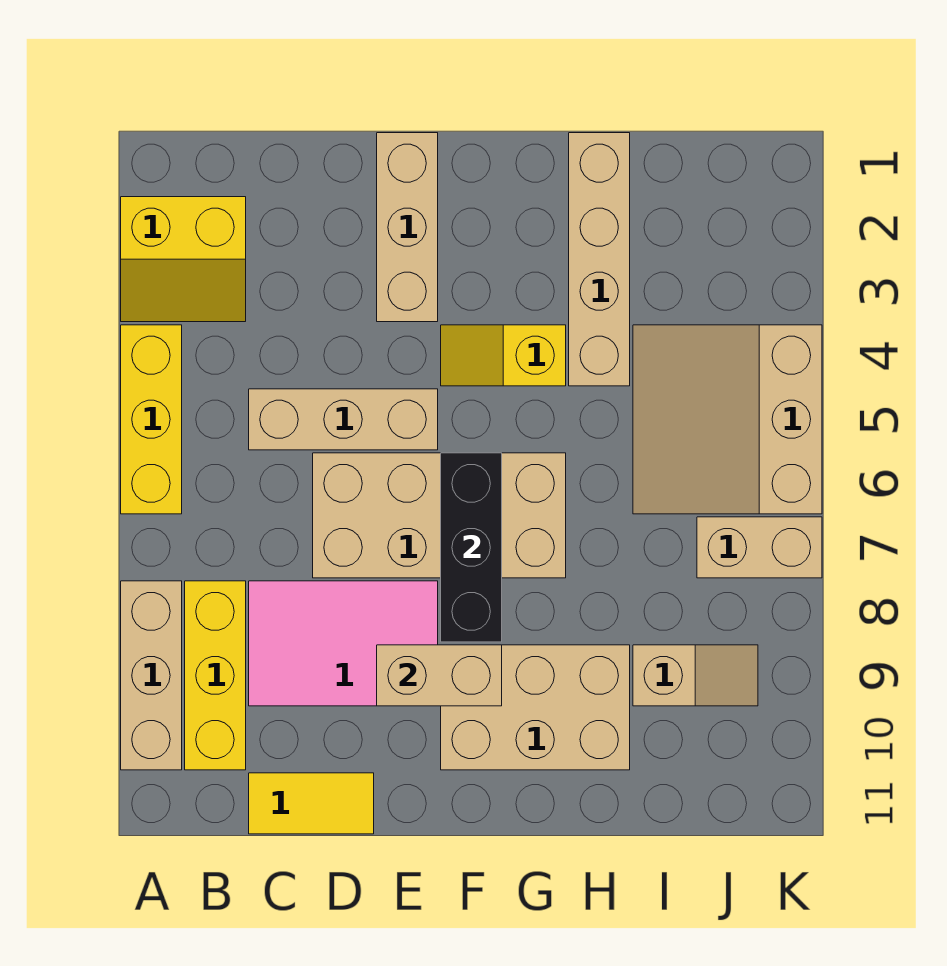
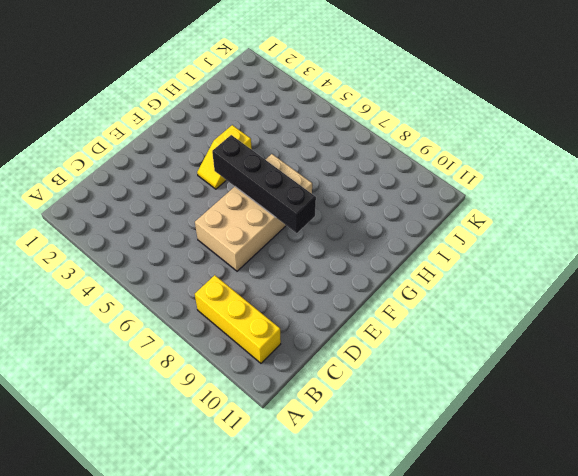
black brick F5:F8 level 2 -> black brick F6:F8 level 2
none -> yellow slope A2:B3 level 1 top 2
none -> yellow brick A4:A6 level 1
none -> tan brick A8:A10 level 1

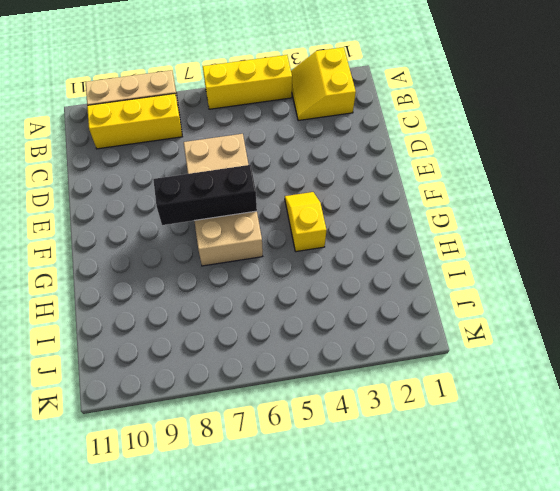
none -> tan brick C5:E5 level 1
none -> pink tile C8:E9 level 1
none -> yellow tile C11:D11 level 1

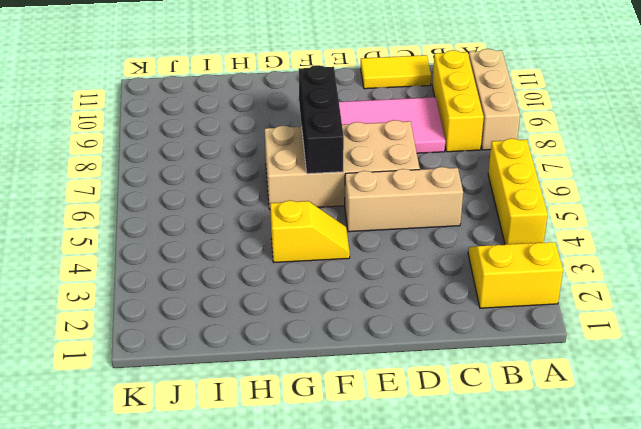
none -> tan brick E1:E3 level 1
none -> tan brick F9:H10 level 1
none -> tan brick H1:H4 level 1

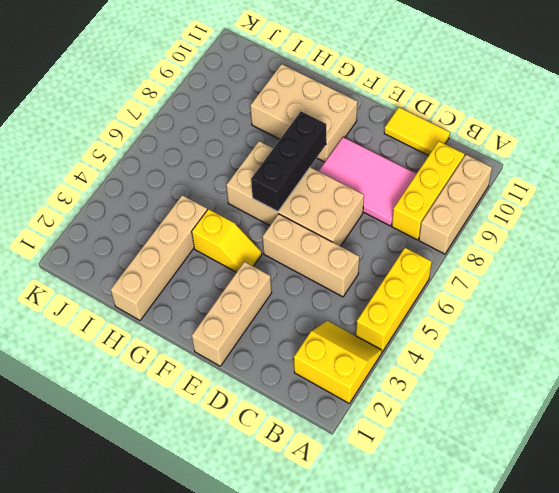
none -> tan slope I4:K6 level 1 top K
none -> tan slope I9:J9 level 1 top I
none -> tan brick J7:K7 level 1

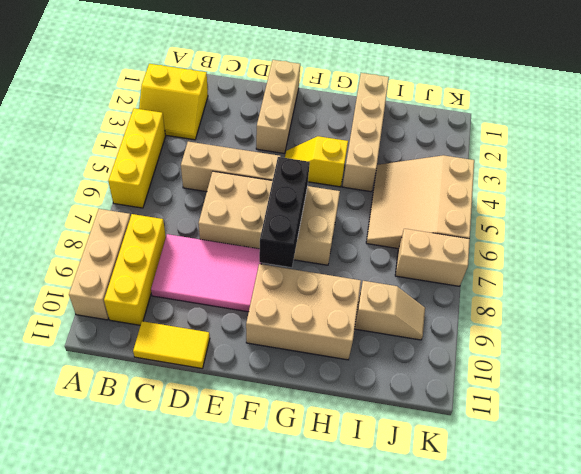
none -> tan brick E9:F9 level 2

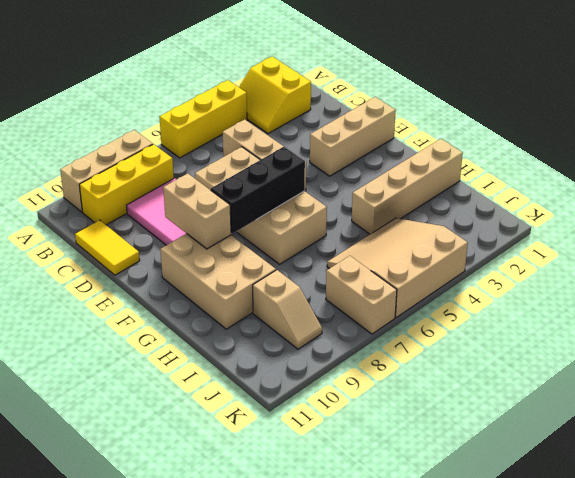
none -> yellow slope F4:G4 level 1 top G

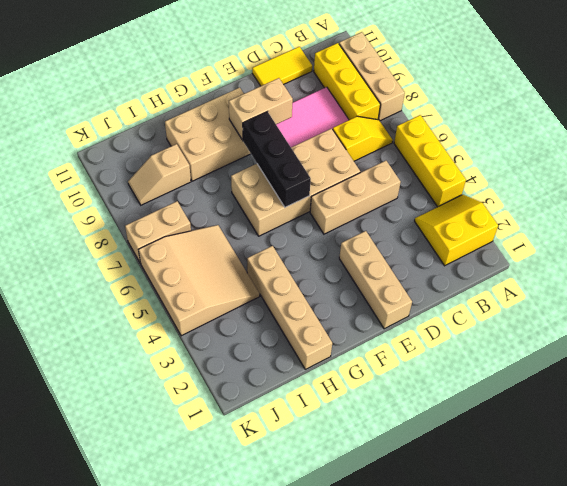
yellow slope B7:C7 level 1 top C -> yellow slope F4:G4 level 1 top G

